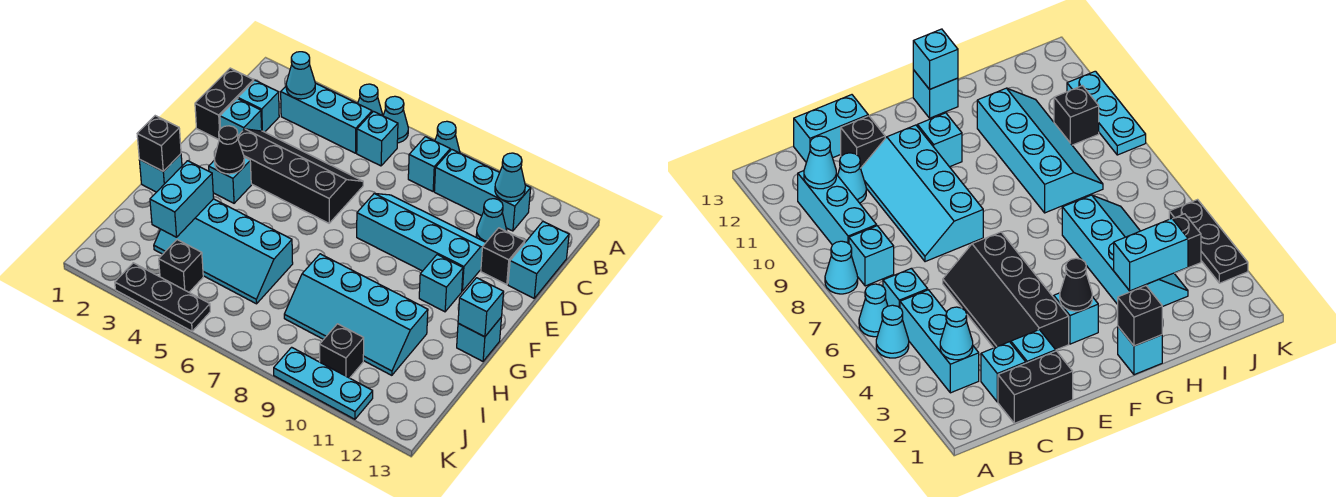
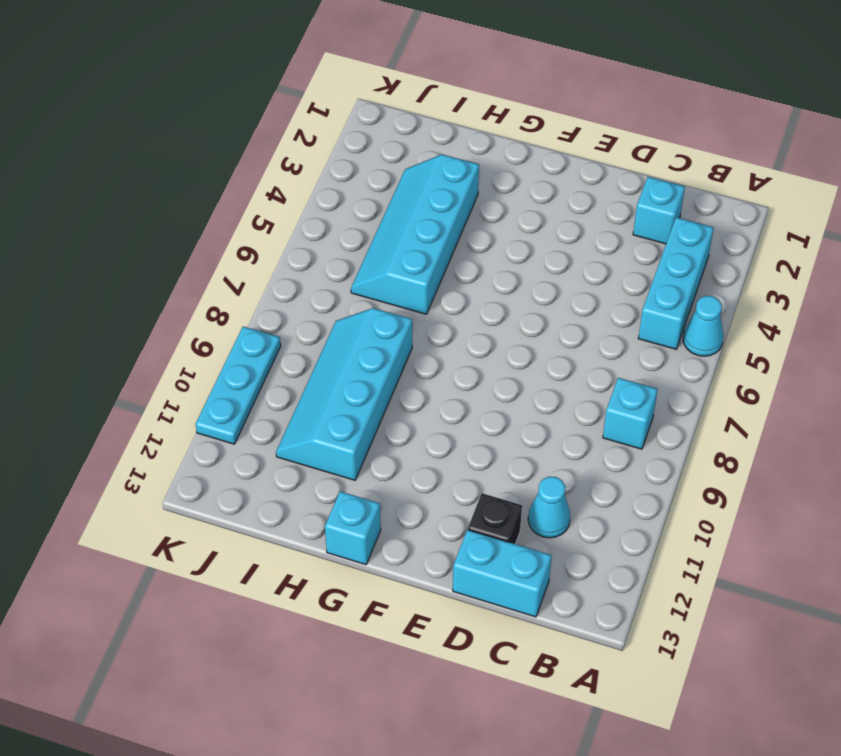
none -> cyan cone A6 level 1
none -> cyan cone A8 level 1
none -> cyan brick B6 level 1
none -> cyan brick B9:B11 level 1

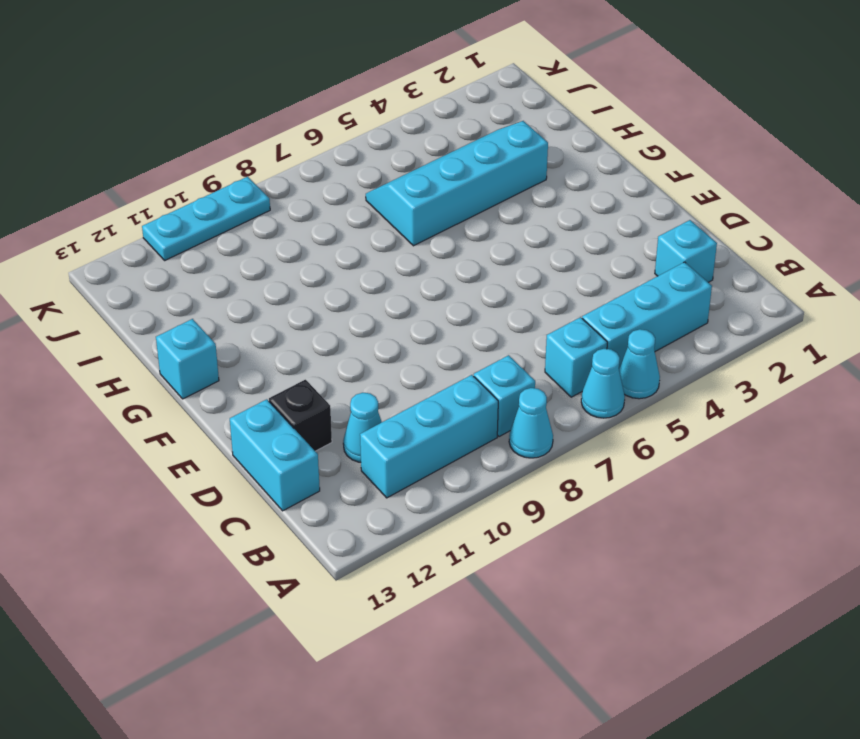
none -> black brick C1:D1 level 1
none -> cyan brick D2 level 1
none -> black slope D3:E6 level 1 top E
none -> cyan slope D8:E11 level 1 top E

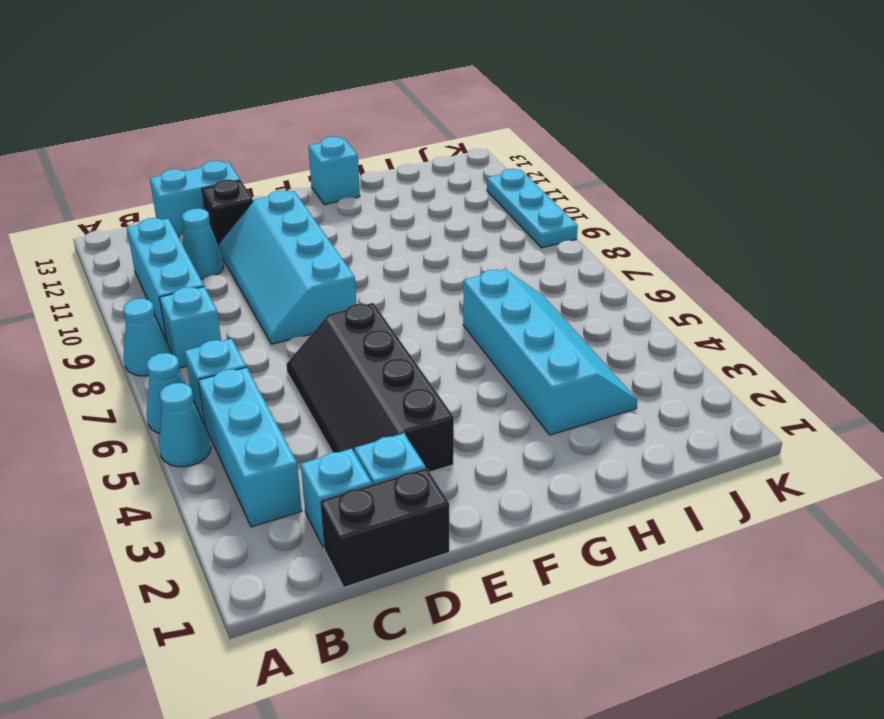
none -> cyan brick F3 level 1
none -> cyan brick F11 level 1
none -> cyan brick G1 level 1
none -> cyan slope H8:I11 level 1 top H

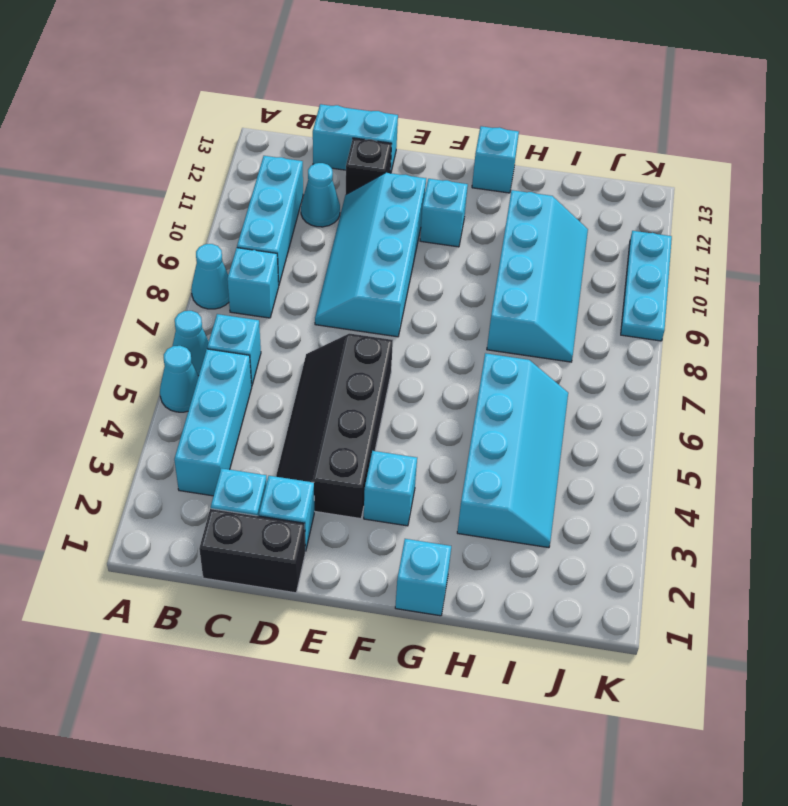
none -> black brick J4 level 1
none -> black brick J10 level 1
none -> black plate K3:K5 level 1
none -> cyan cone B3 level 2

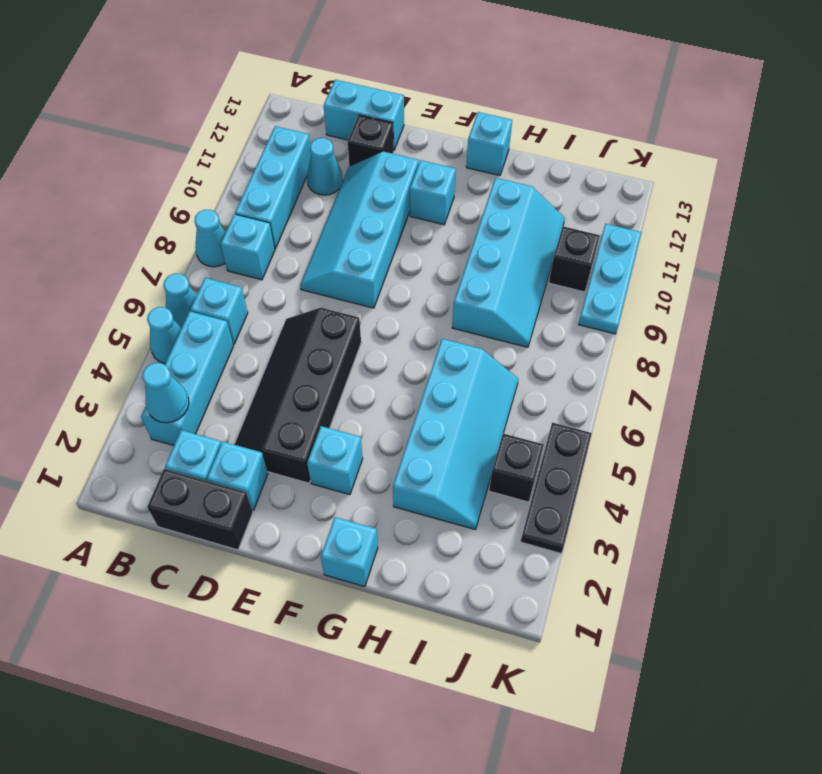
none -> cyan cone B11 level 2
none -> black cone F3 level 2
none -> black brick G1 level 2
none -> cyan brick G13 level 2

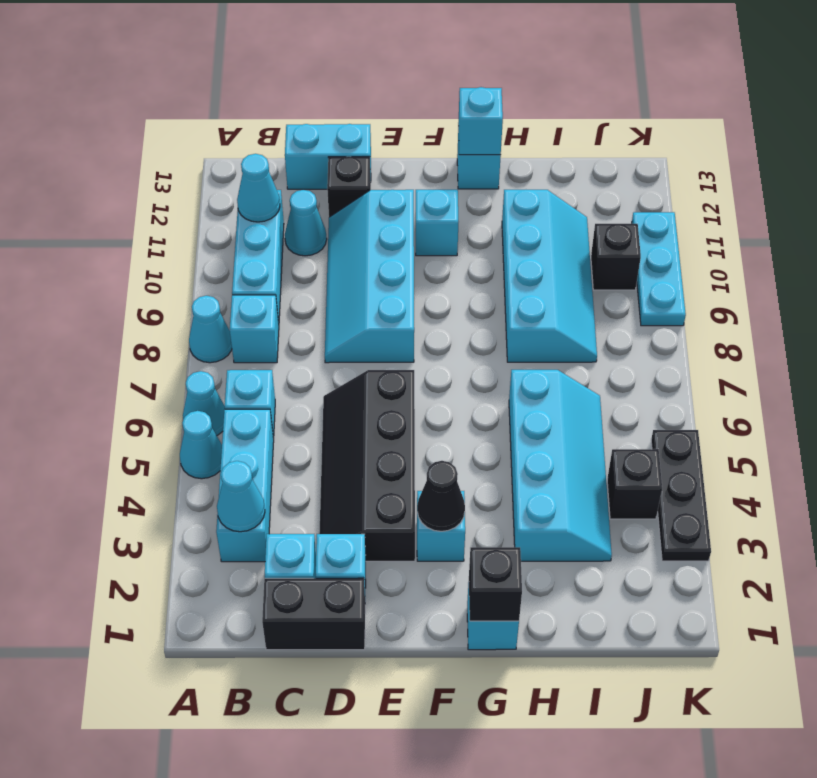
none -> cyan brick H3:I3 level 2

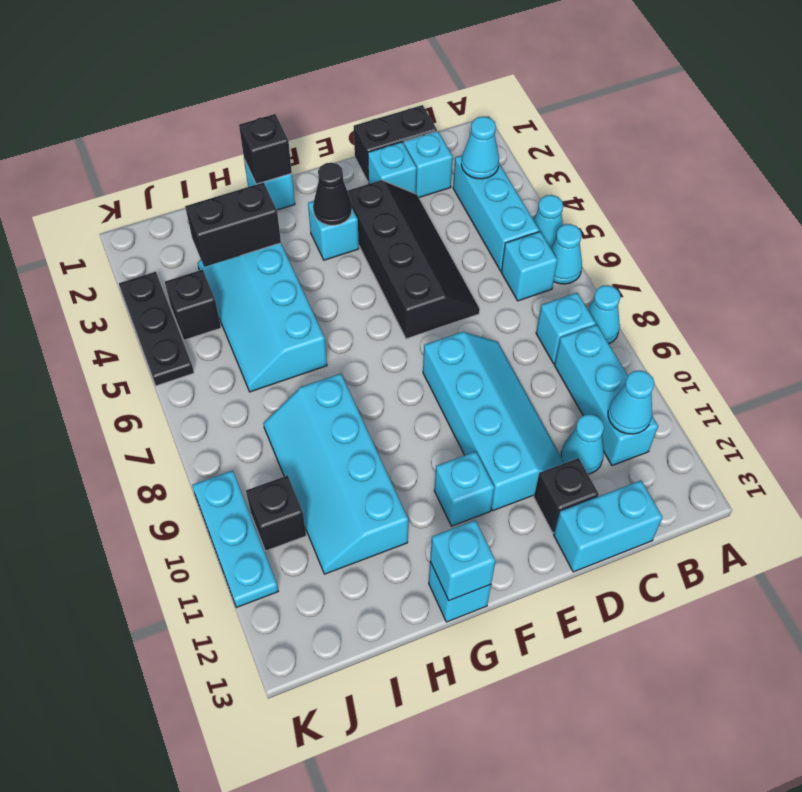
black brick H3:I3 level 2 -> cyan brick H3:I3 level 2

